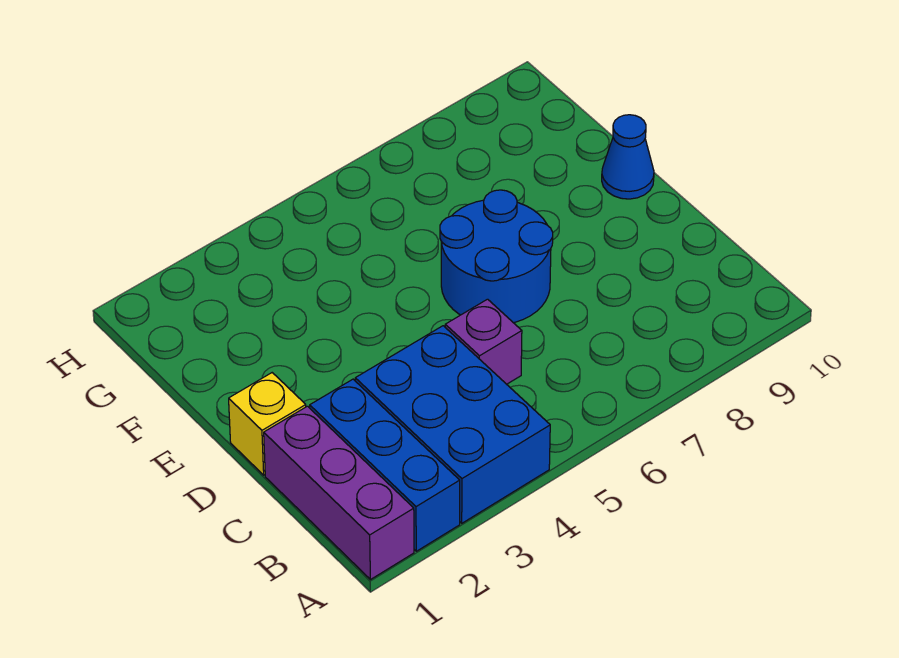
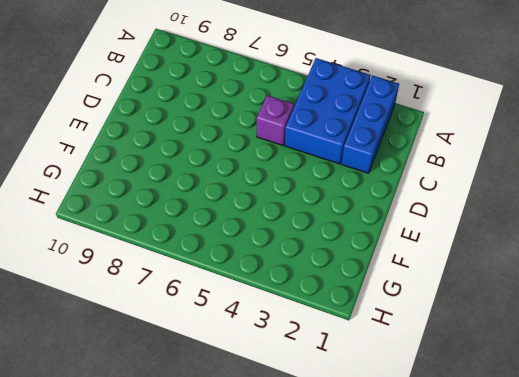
none -> purple brick A1:C1 level 1
none -> yellow brick D1 level 1

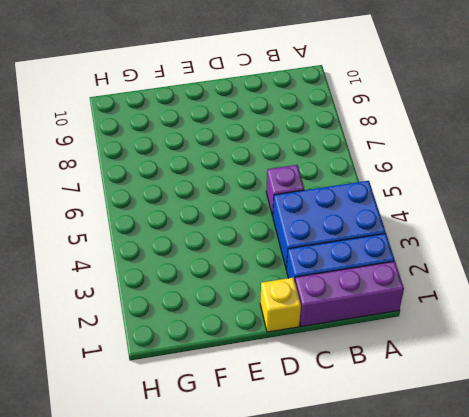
none -> blue round brick D6:E7 level 1
none -> blue cone E10 level 1

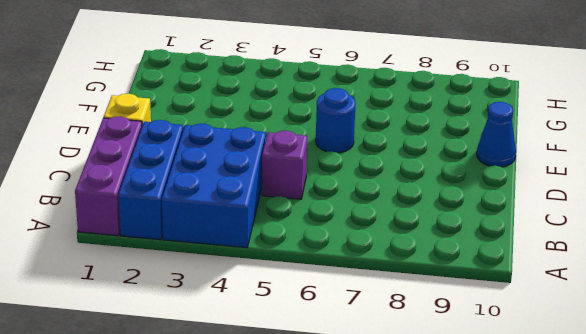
blue round brick E6 level 1 -> blue round brick D6:E7 level 1

